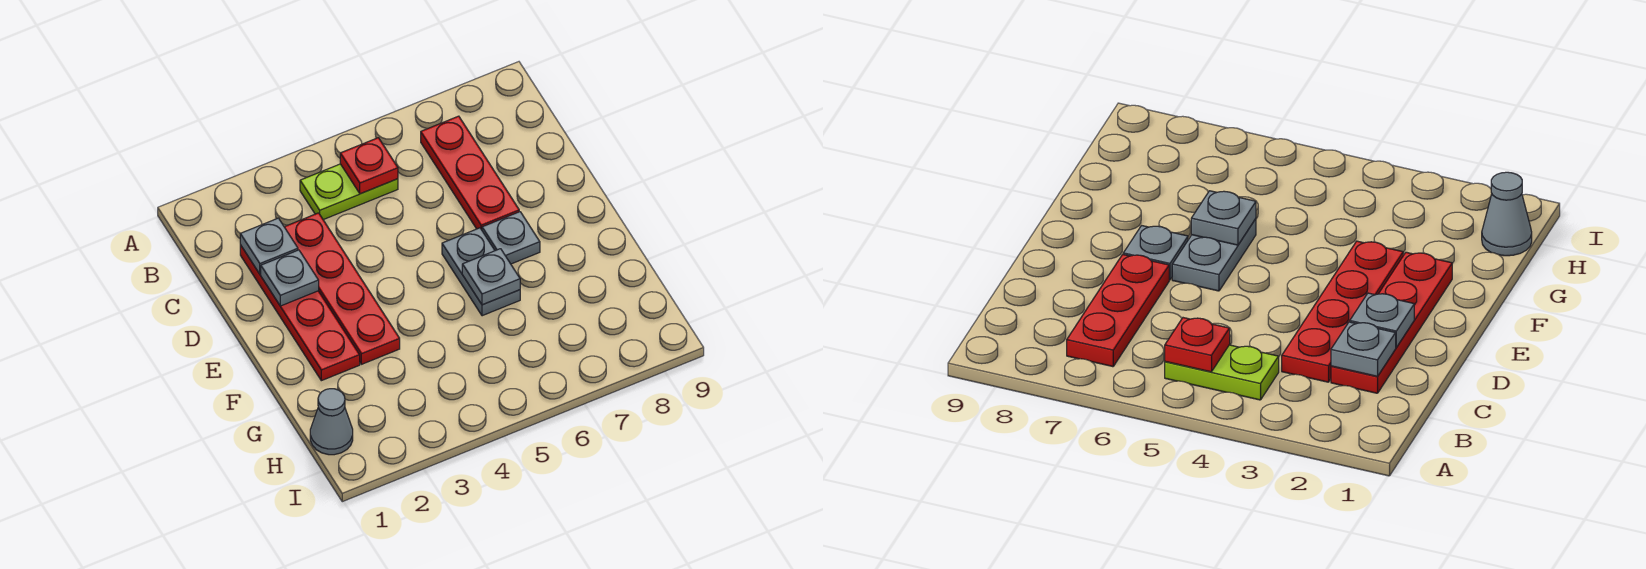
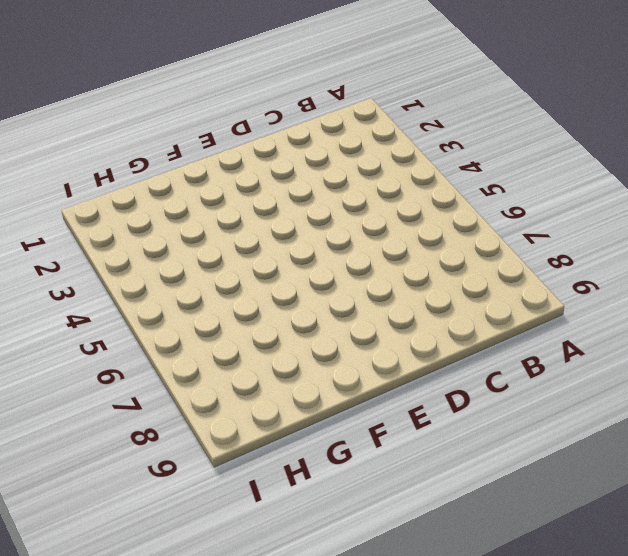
none -> lime plate B4:B5 level 1
none -> red plate B7:D7 level 1

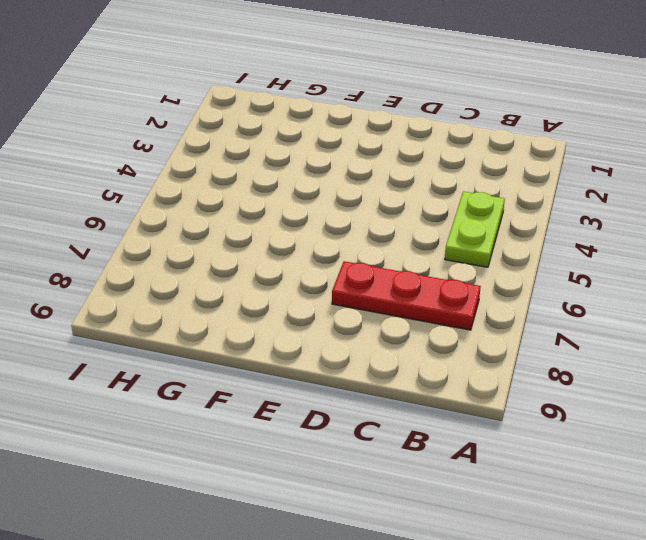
none -> red plate C2:F2 level 1
none -> red plate C3:F3 level 1

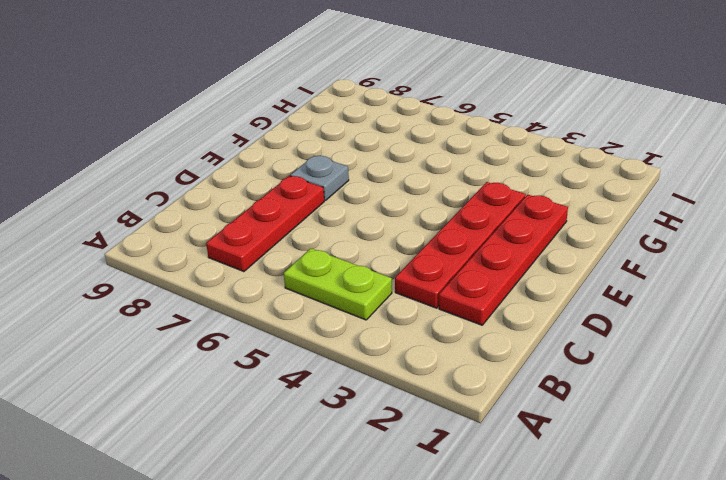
none -> grey plate E6:F6 level 1
none -> grey cone H1 level 1

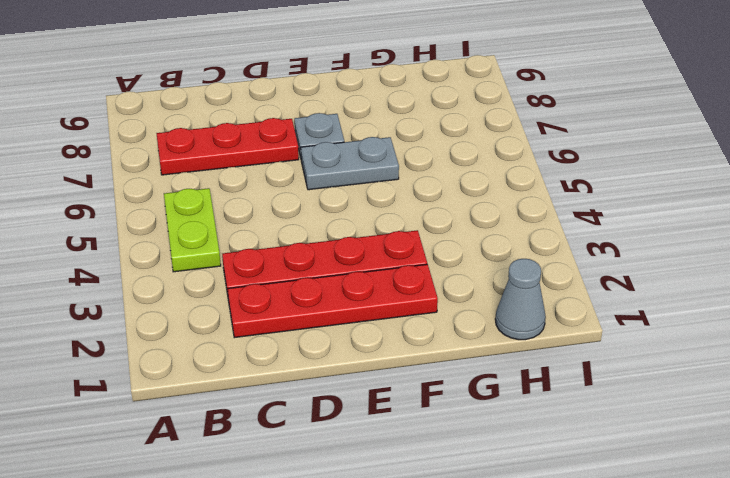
none -> red plate B5 level 2
none -> grey plate C2 level 2

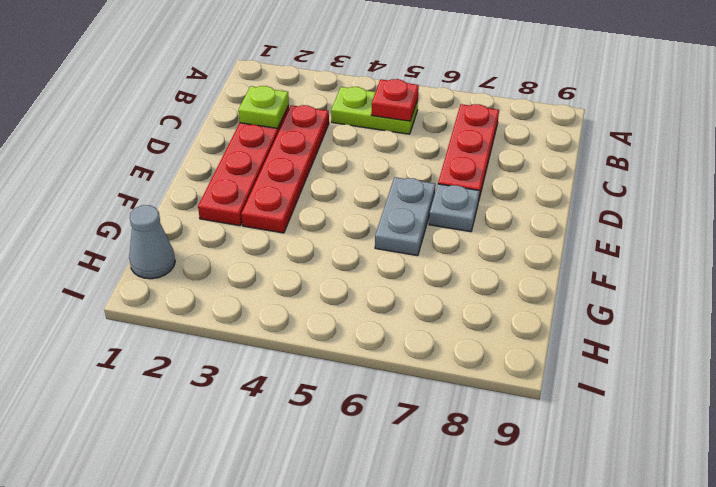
lime plate C2 level 2 -> grey plate C2 level 2
none -> grey plate D2 level 2
none -> grey plate F6 level 2

